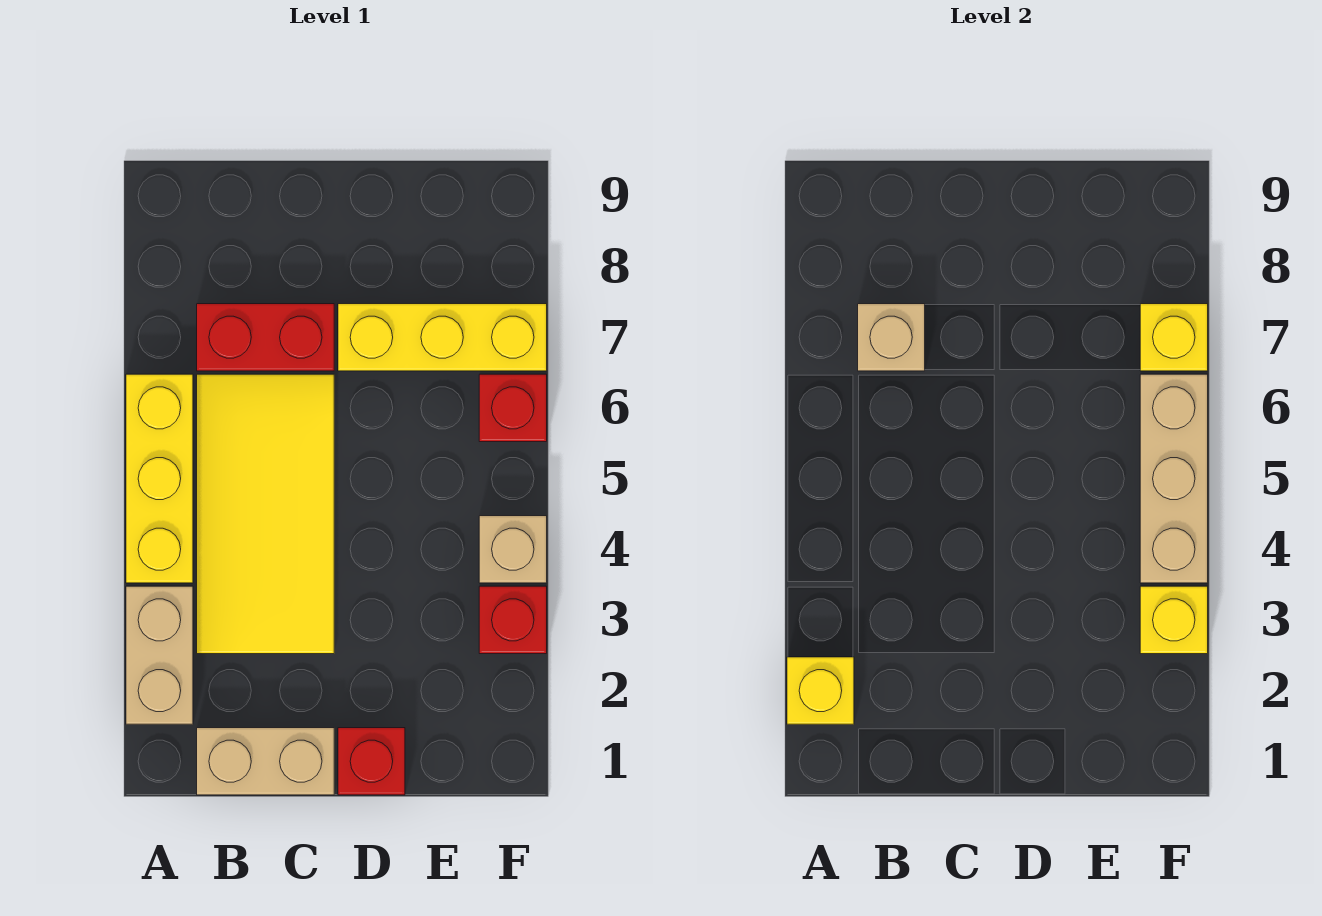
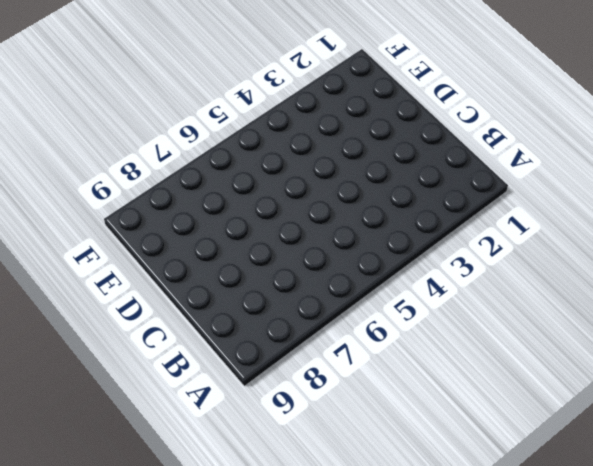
none -> tan brick A2:A3 level 1
none -> yellow brick A4:A6 level 1
none -> tan brick B1:C1 level 1

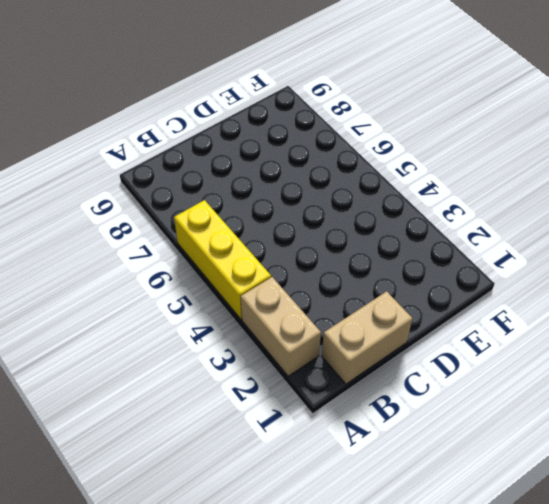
none -> yellow tile B3:C6 level 1
none -> red brick B7:C7 level 1
none -> red brick D1 level 1

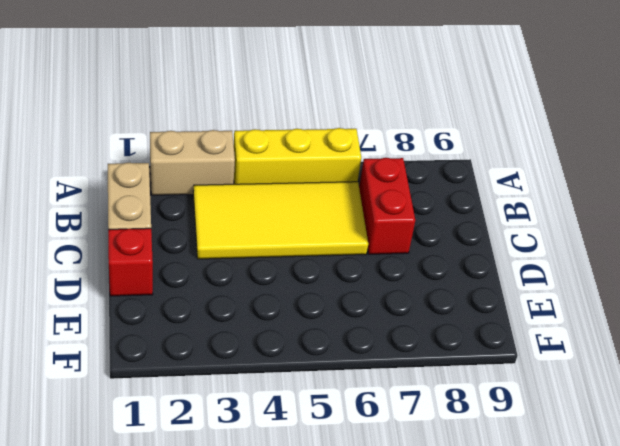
none -> yellow brick D7:F7 level 1
none -> red brick F3 level 1
none -> tan brick F4 level 1

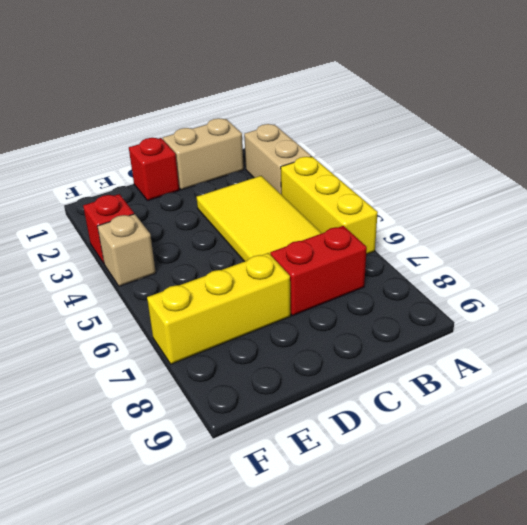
none -> red brick F6 level 1
none -> yellow brick A2 level 2
none -> tan brick B7 level 2

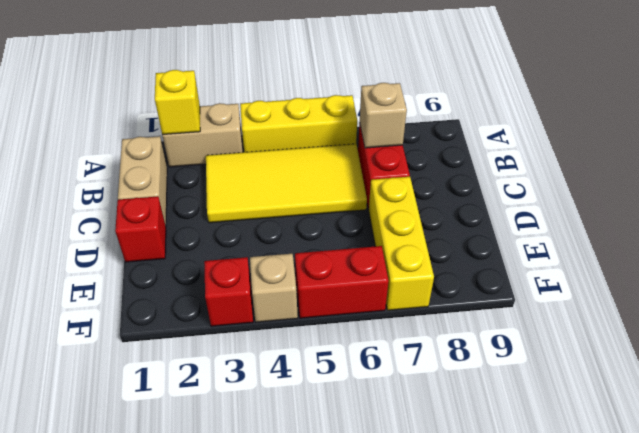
red brick F5:F6 level 1 -> red brick F6 level 1
none -> yellow brick F3 level 2
none -> tan brick F4:F6 level 2
none -> yellow brick F7 level 2

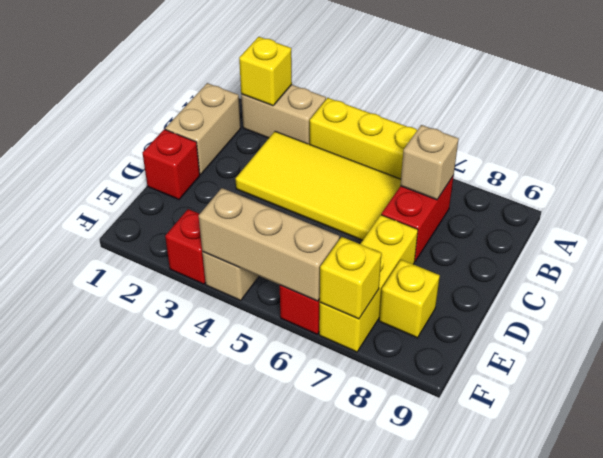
yellow brick E8 level 1 -> yellow brick F3 level 2

